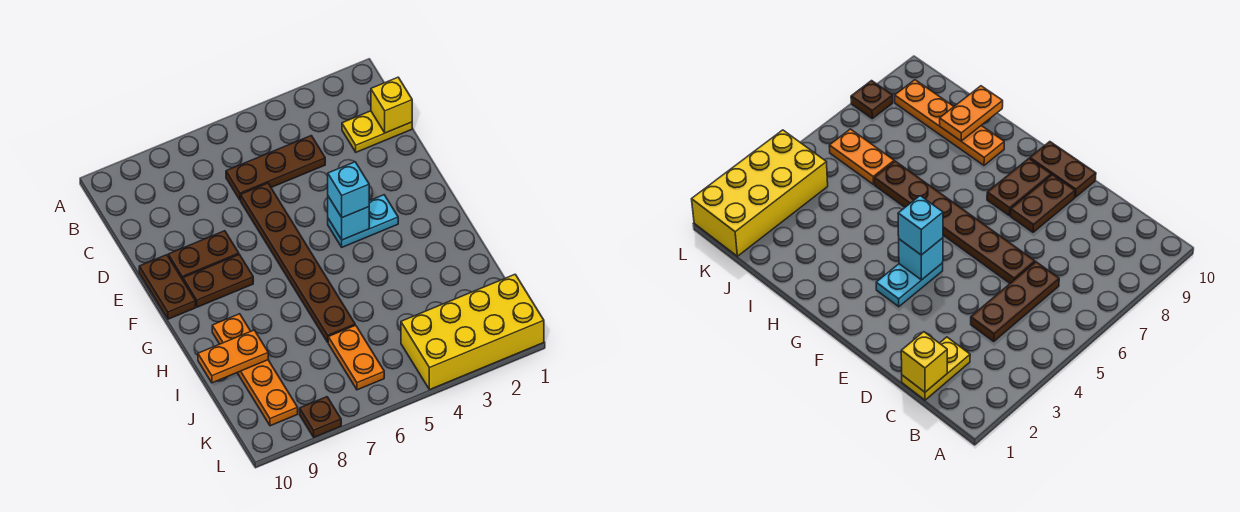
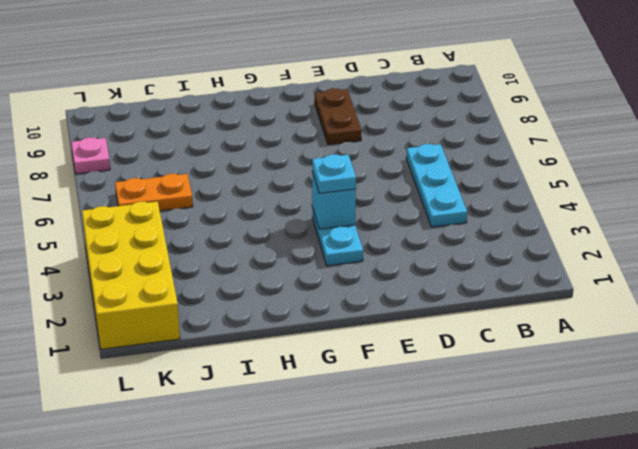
cyan plate C4:C6 level 1 -> brown plate C4:C6 level 1
cyan plate F4 level 3 -> cyan brick F4 level 3
pink plate L8 level 1 -> brown plate L8 level 1
none -> yellow plate C1:C2 level 1
none -> brown plate D6:I6 level 1
none -> brown plate E10:F10 level 1

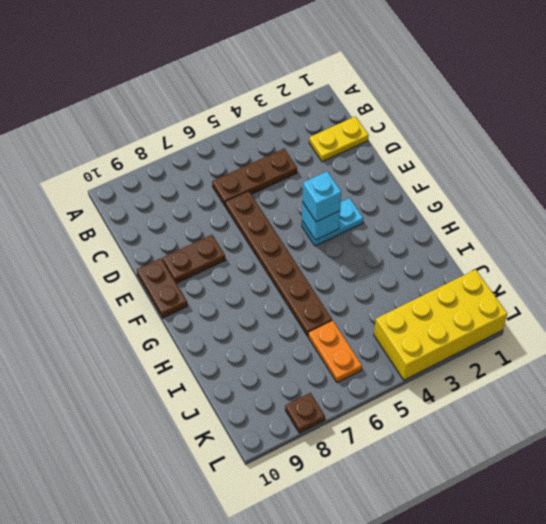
none -> brown plate F8:F9 level 1
none -> orange plate H9:K9 level 1
none -> yellow brick C1 level 2

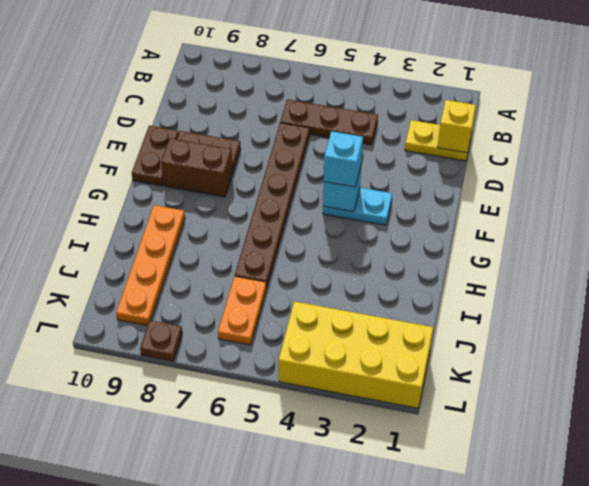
brown brick F8:F9 level 1 -> brown plate F8:F9 level 1
none -> orange plate I9:I10 level 2

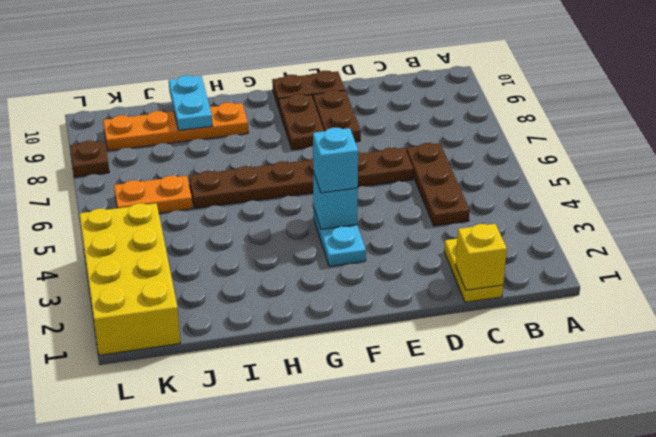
cyan plate I9:I10 level 2 -> orange plate I9:I10 level 2

